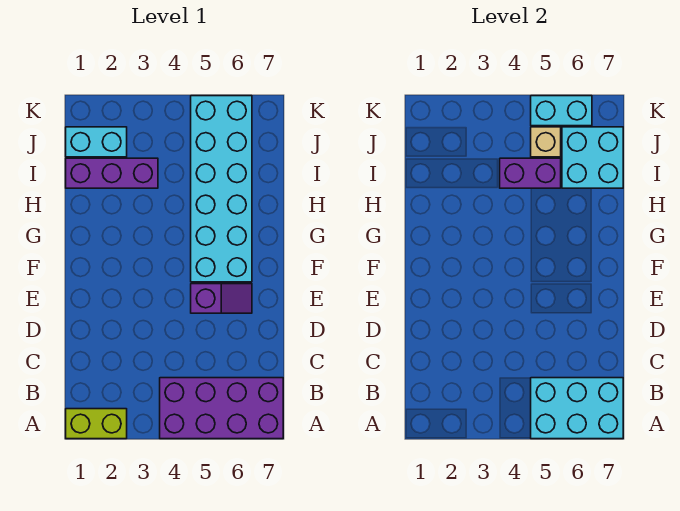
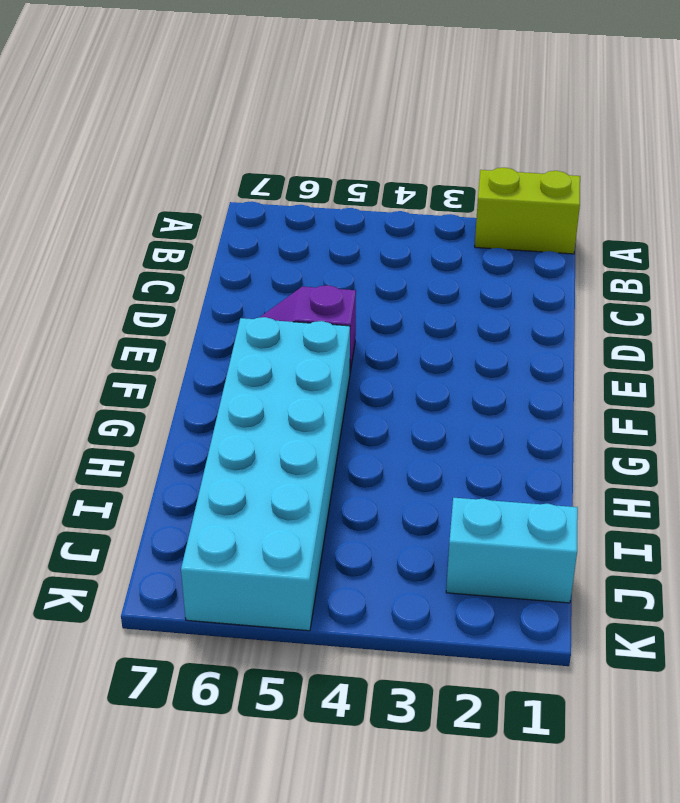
none -> purple brick A4:B7 level 1
none -> purple brick I1:I3 level 1

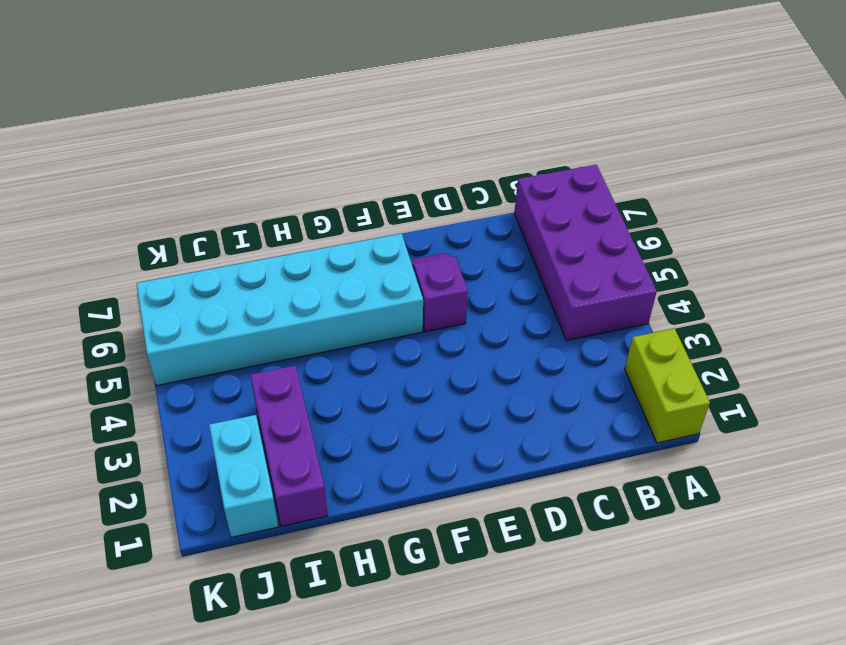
none -> cyan brick A5:B7 level 2
none -> purple brick I4:I5 level 2

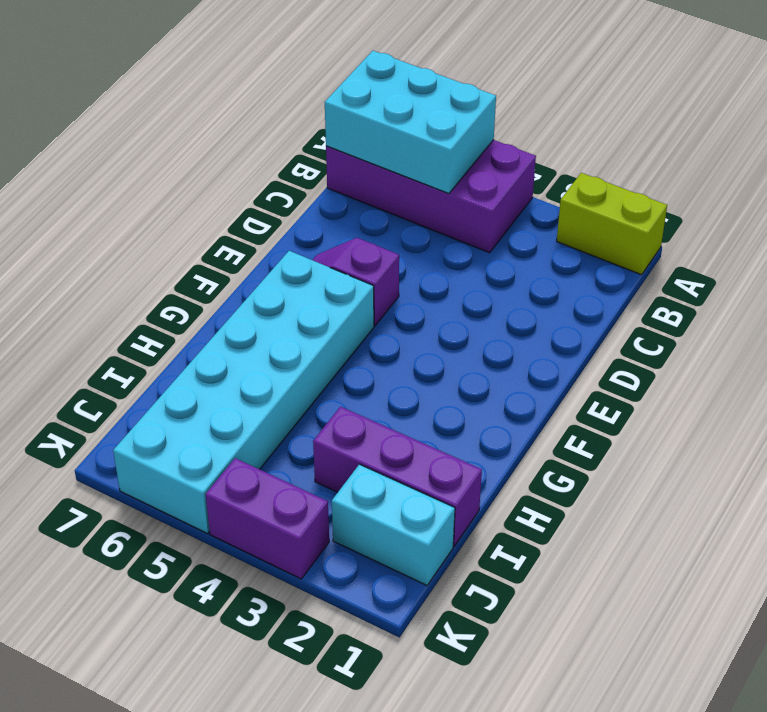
purple brick K3:K4 level 1 -> purple brick I4:I5 level 2
none -> cyan brick I6:J7 level 2
none -> tan brick J5 level 2

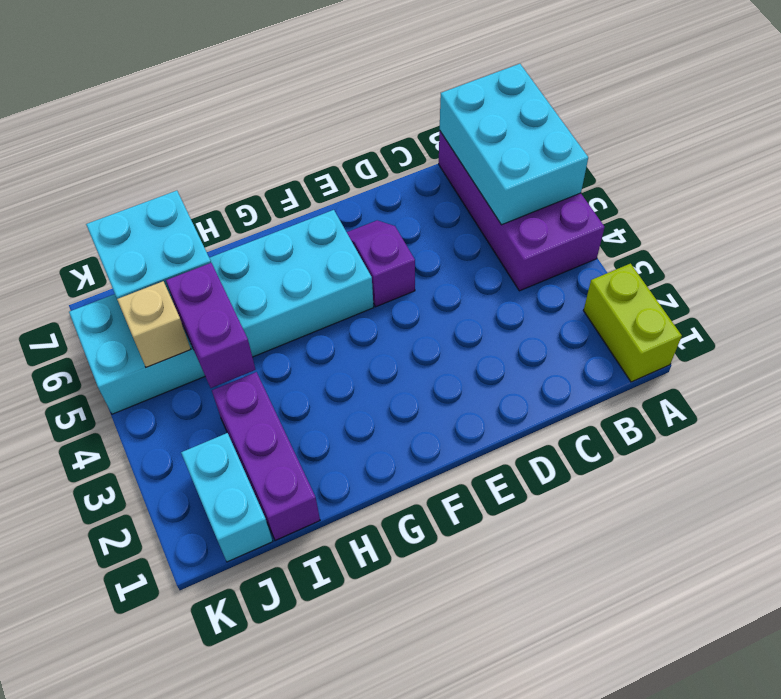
none -> cyan brick K5:K6 level 2

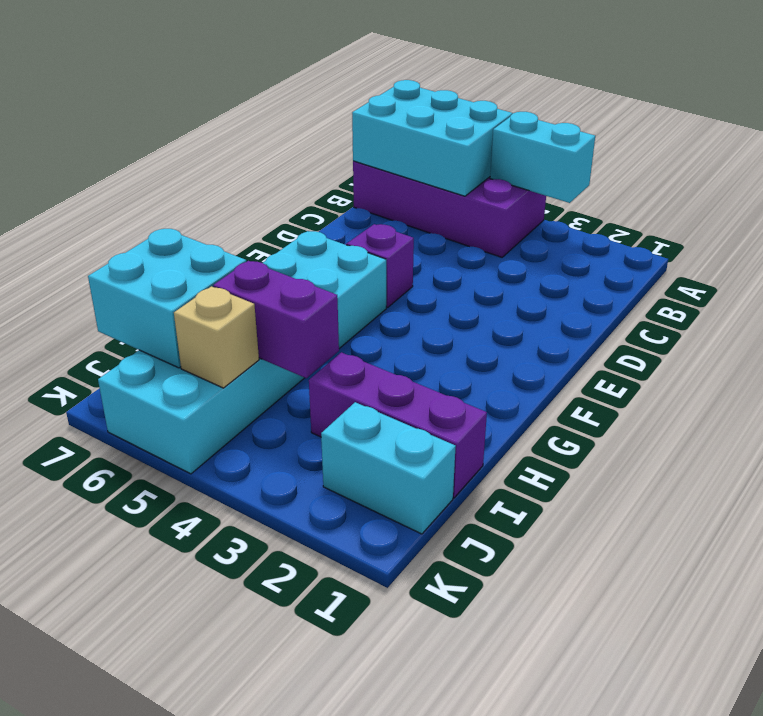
cyan brick A3:A4 level 2 -> cyan brick K5:K6 level 2
none -> lime brick A1:A2 level 1

